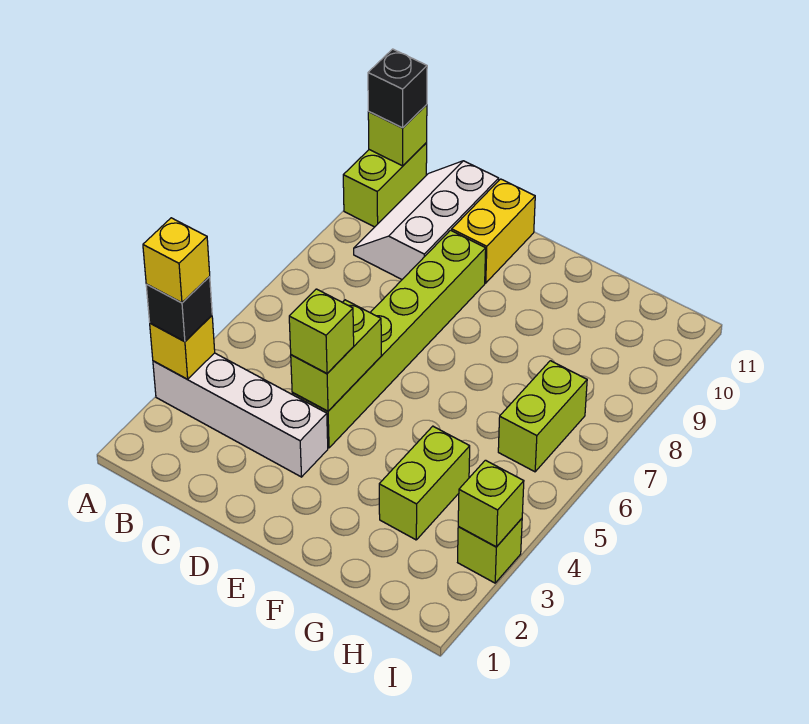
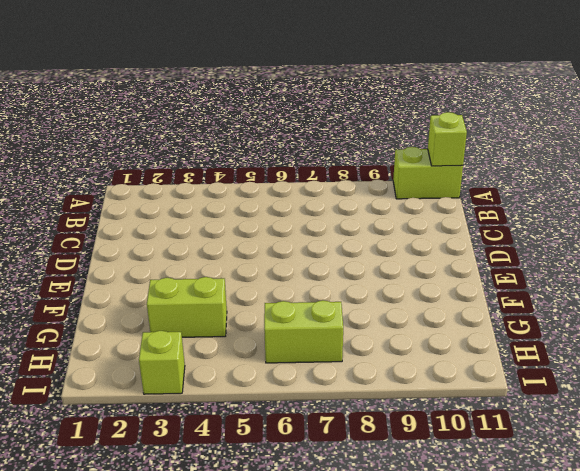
none -> white brick A3:D3 level 1
none -> white slope B9:C11 level 1 top C
none -> lime brick D4:D9 level 1

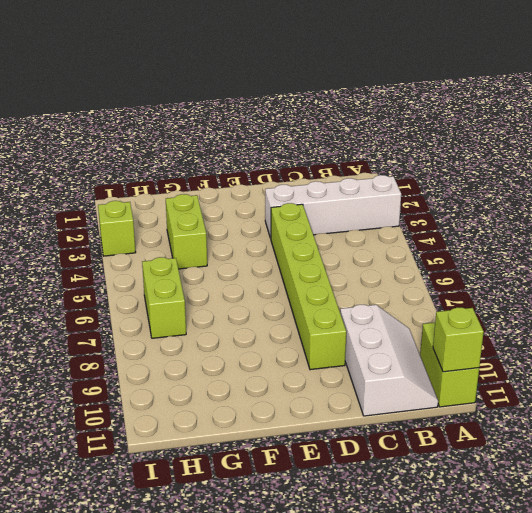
none -> yellow brick D10:D11 level 1
none -> yellow brick A3 level 2
none -> lime brick D4:D5 level 2

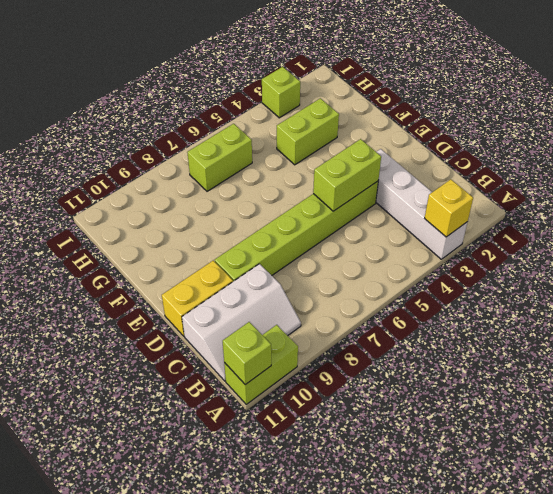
none -> lime brick I3 level 2
none -> black brick A3 level 3
none -> black brick A11 level 3

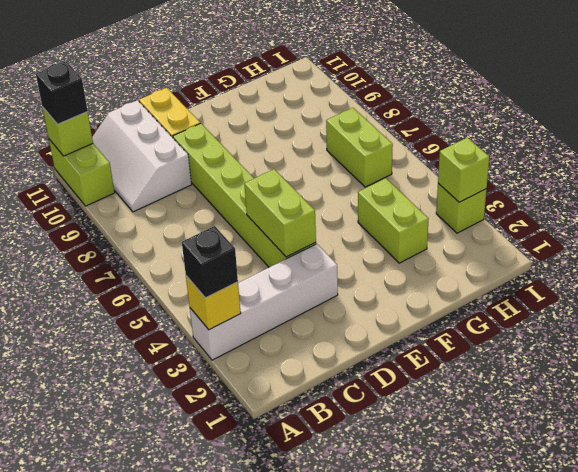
none -> lime brick D4 level 3
none -> yellow brick A3 level 4

